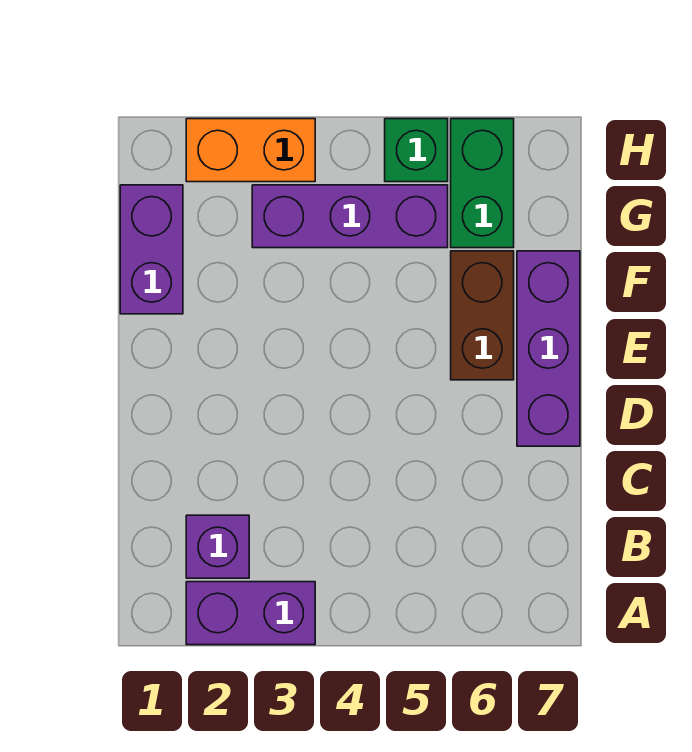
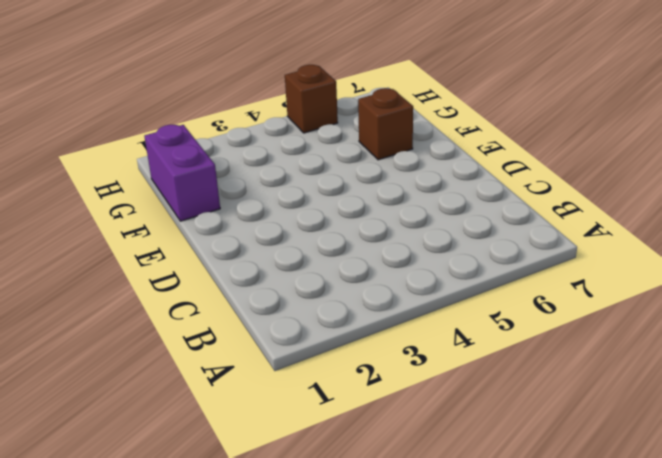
brown brick F6 level 1 -> brown brick E6:F6 level 1
brown brick H5 level 1 -> green brick H5 level 1
none -> purple brick A2:A3 level 1
none -> purple brick B2 level 1

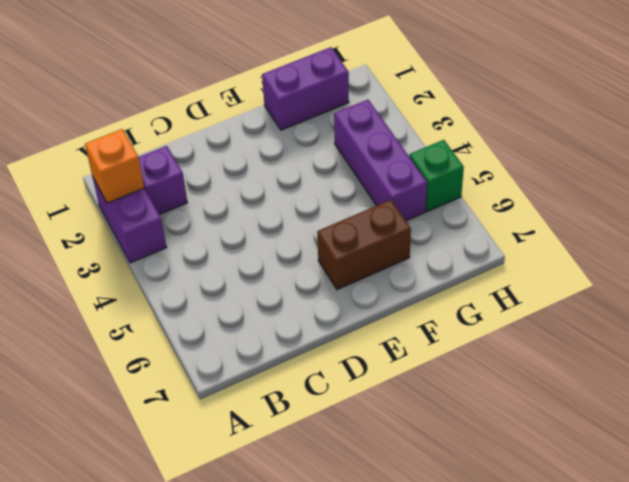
orange brick A2 level 2 -> none
none -> purple brick D7:F7 level 1
none -> green brick G6:H6 level 1

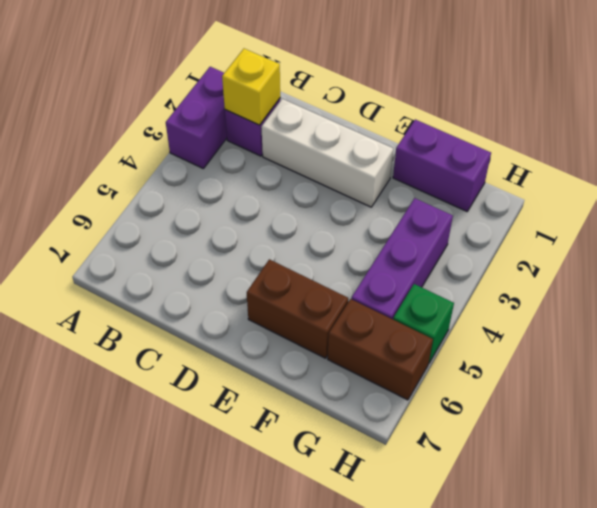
yellow brick B2 level 2 -> none
white brick C2:E2 level 1 -> none
brown brick G6:H6 level 1 -> green brick G6:H6 level 1
none -> purple brick D7:F7 level 1
none -> orange brick H2:H3 level 1

